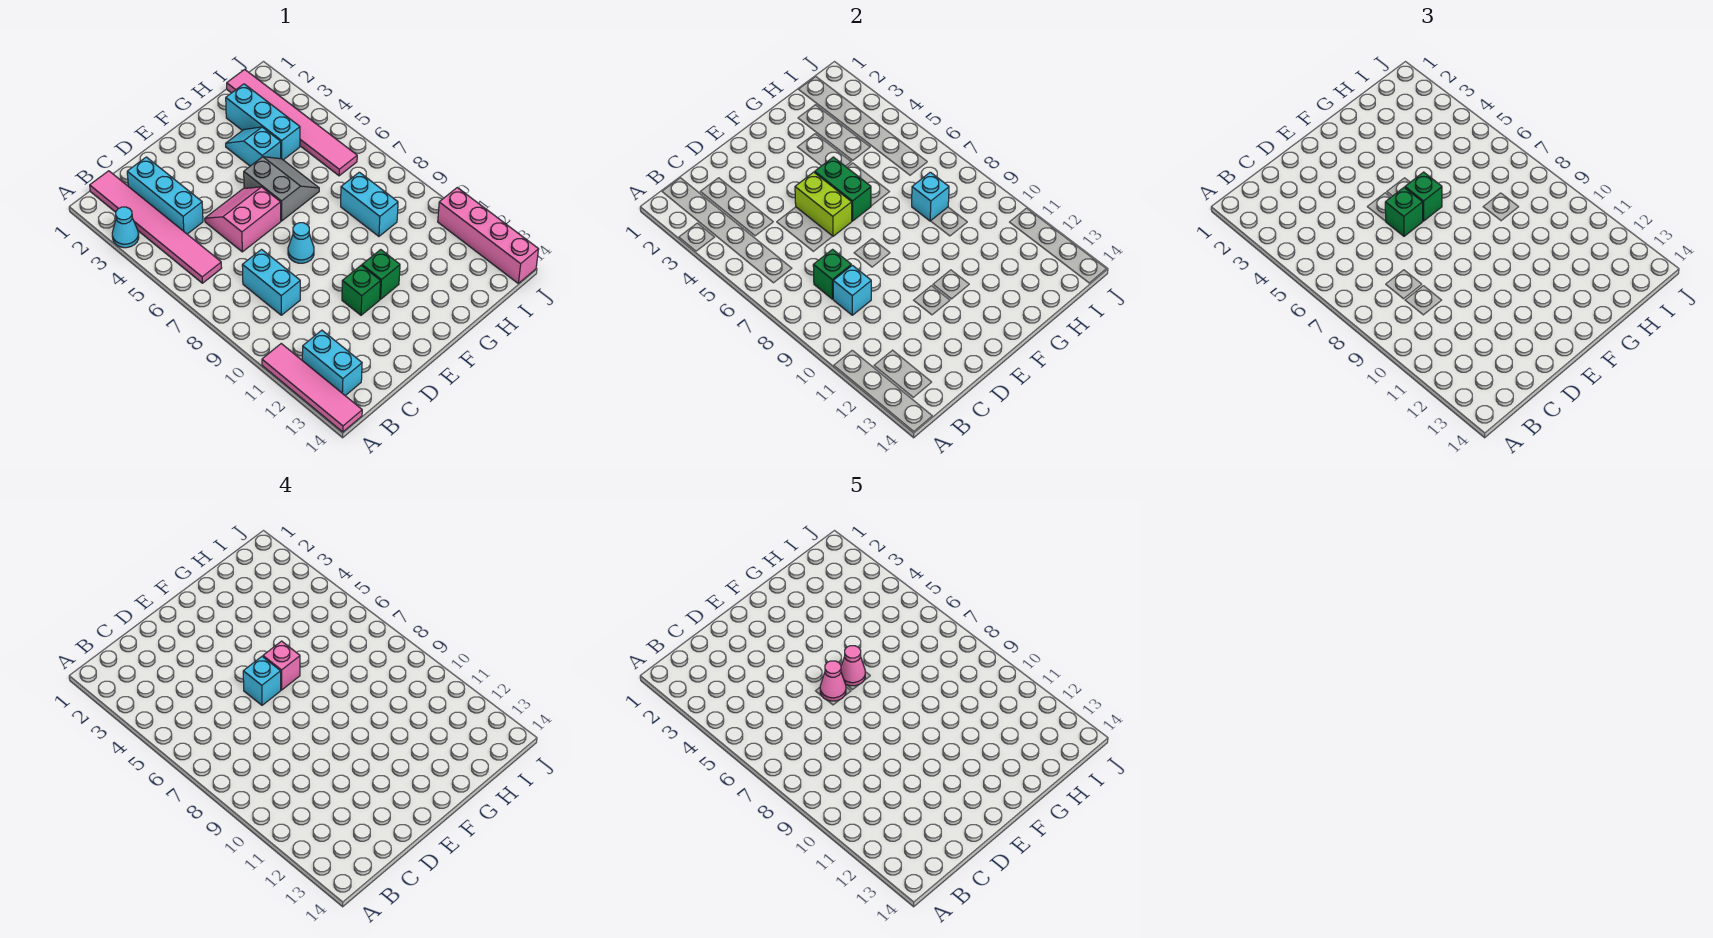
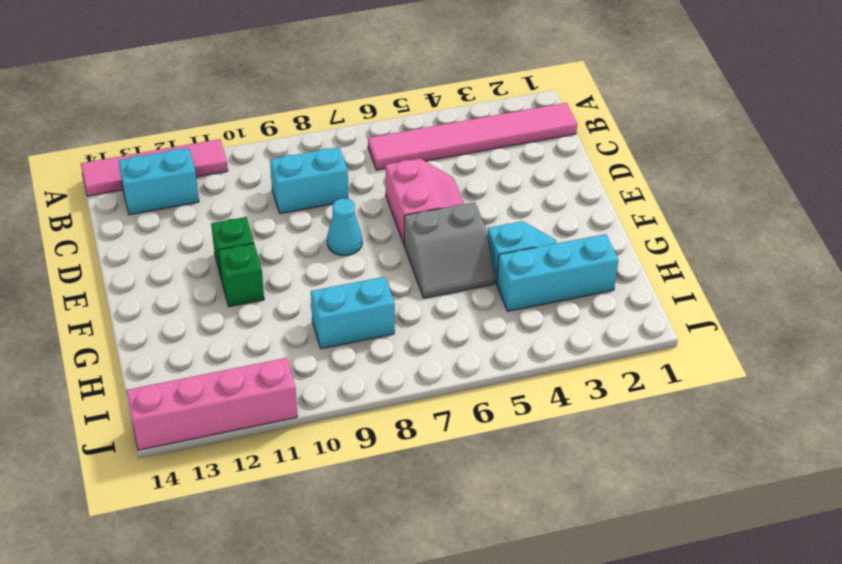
none -> cyan cone A3 level 1
none -> cyan brick C2:C4 level 1
none -> pink tile I1:I6 level 1

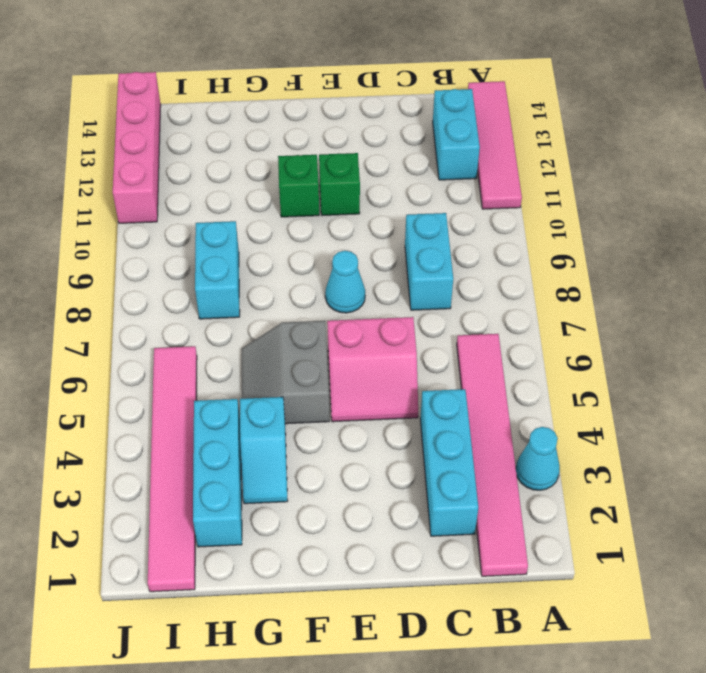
none -> green brick C8 level 2
none -> cyan brick C9 level 2
none -> lime brick E5:E6 level 2

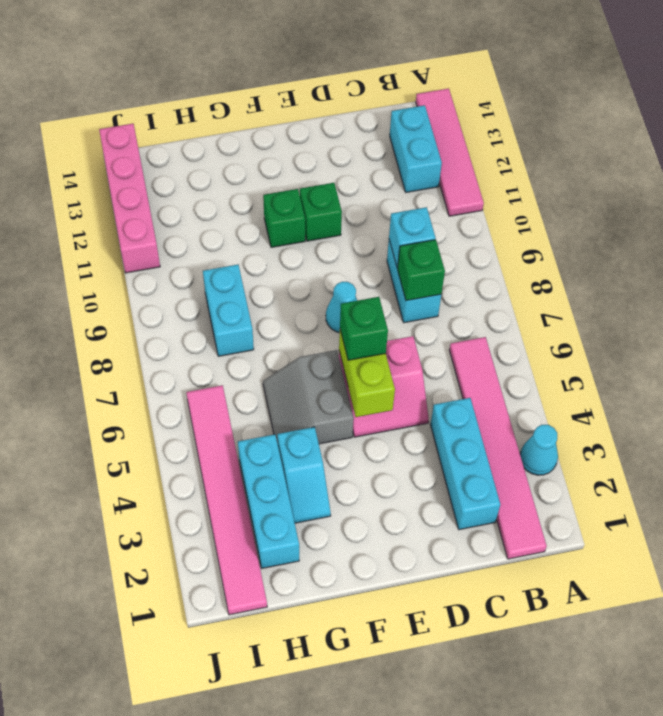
none -> green brick F5:F6 level 2
none -> cyan brick H8 level 2
none -> green brick F6 level 3

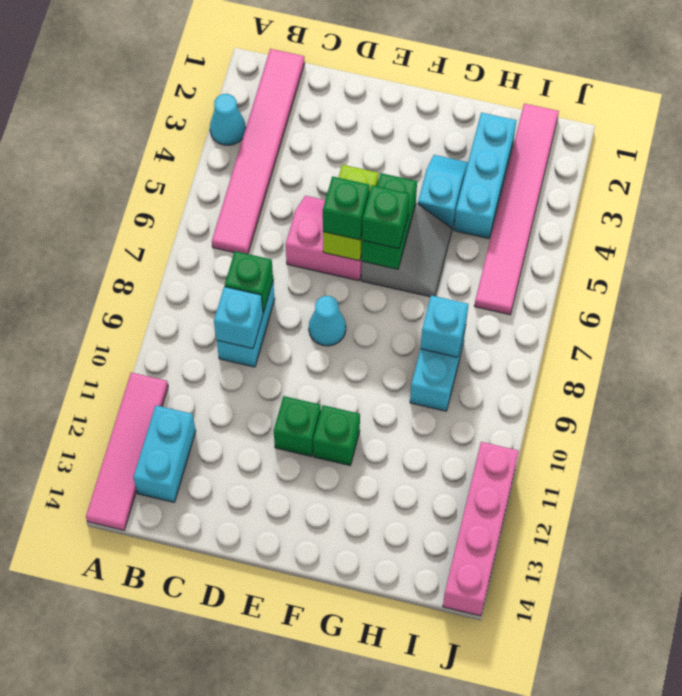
none -> cyan brick C2:C4 level 1
none -> cyan brick E6 level 4
none -> pink brick F6 level 4

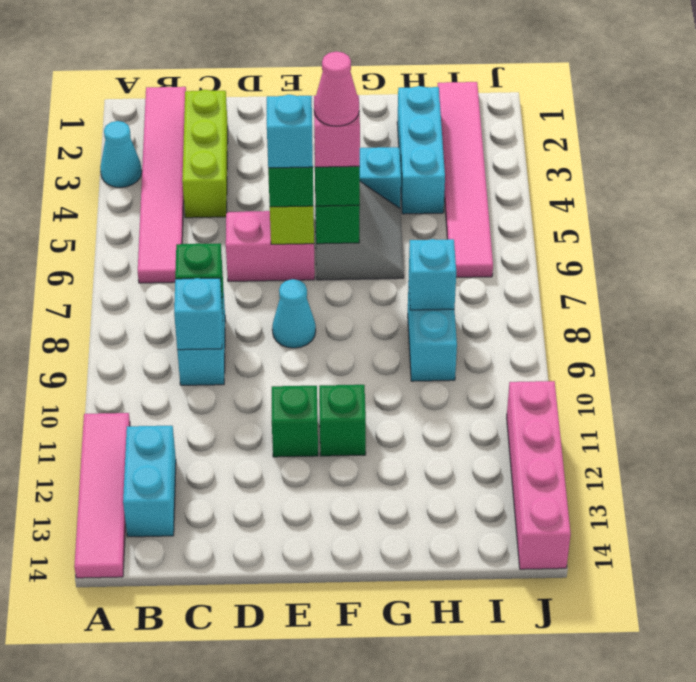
lime brick C2:C4 level 1 -> cyan brick C2:C4 level 1
none -> pink cone E6 level 5

